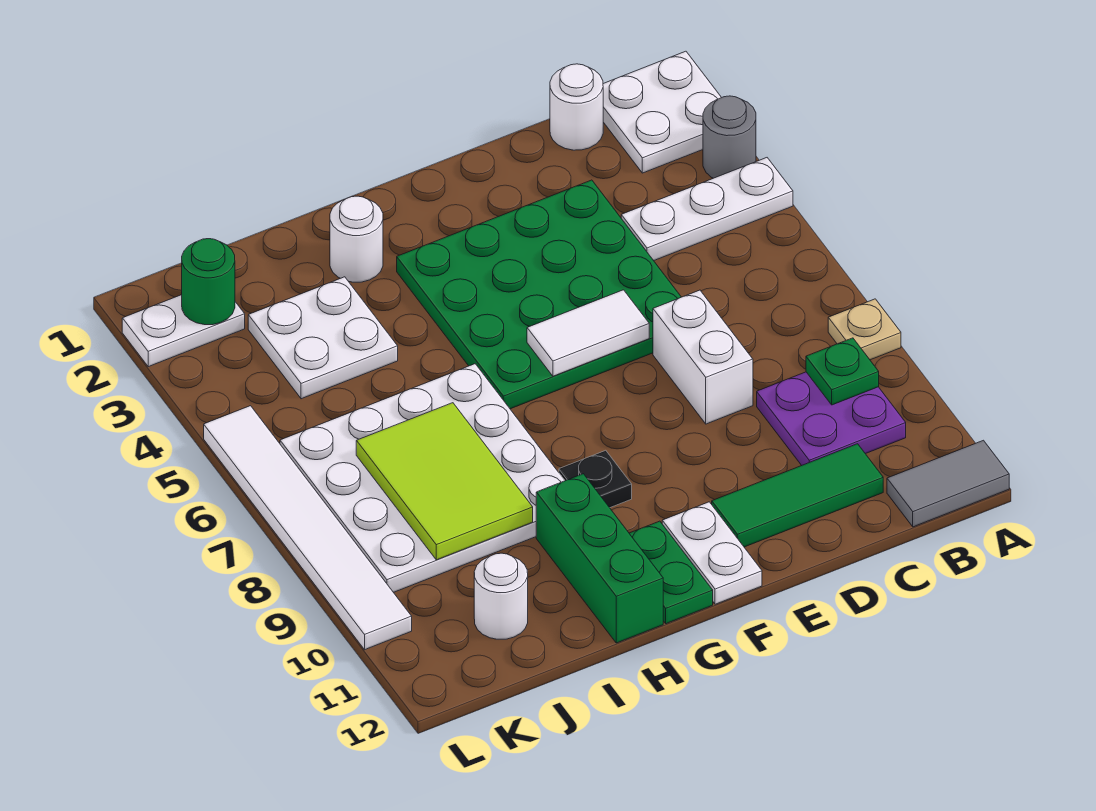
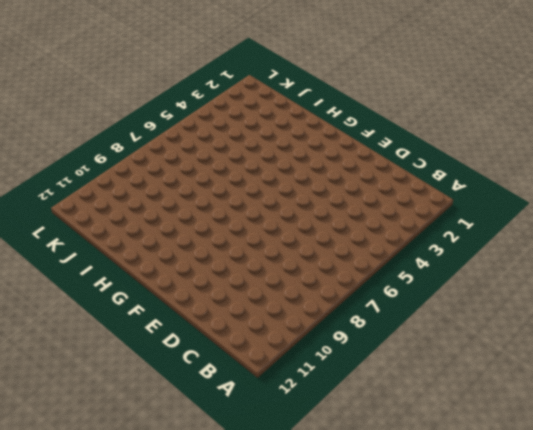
none -> white plate A1:B2 level 1
none -> grey round brick A3 level 1
none -> white plate A4:C4 level 1

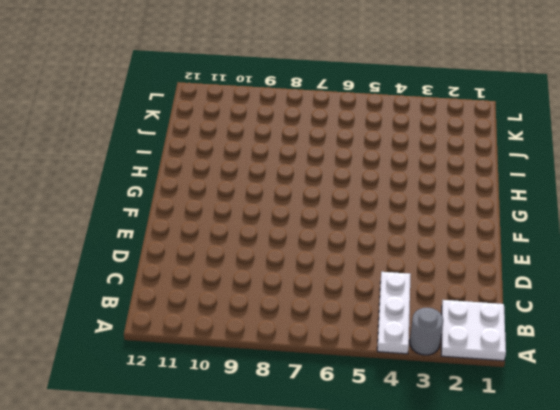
none -> tan plate A8 level 1
none -> grey tile A12:B12 level 1
none -> purple plate B9:C10 level 1

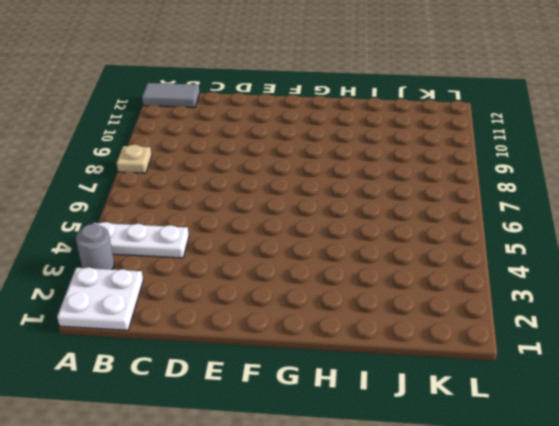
none -> purple plate B9:C10 level 1
none -> white round brick C1 level 1
none -> green tile C11:E11 level 1

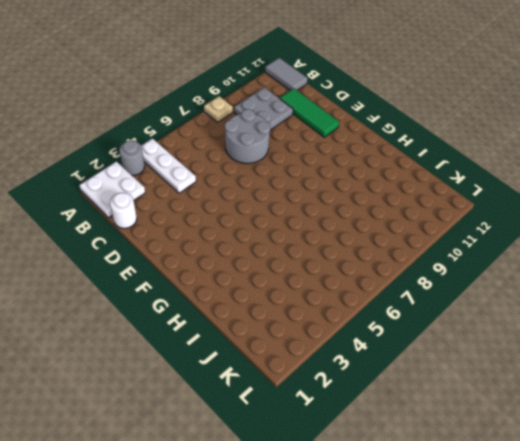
grey plate B9:C10 level 1 -> purple plate B9:C10 level 1
grey round brick C7:D8 level 1 -> white brick D7:D8 level 1
none -> green plate D3:G6 level 1
none -> white plate F11:F12 level 1
none -> black plate G9 level 1

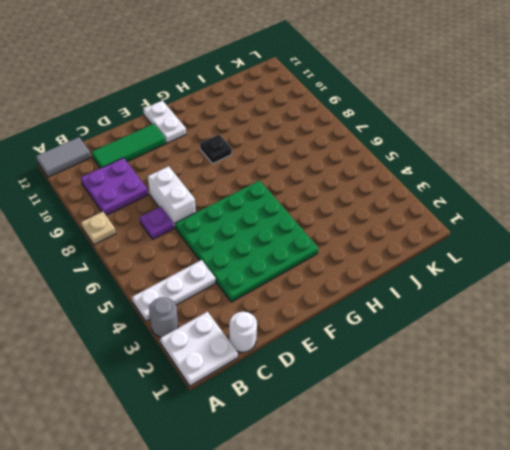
purple plate C7 level 1 -> none
none -> green plate G11:G12 level 1
none -> white round brick H2 level 1
none -> white plate H6:K9 level 1

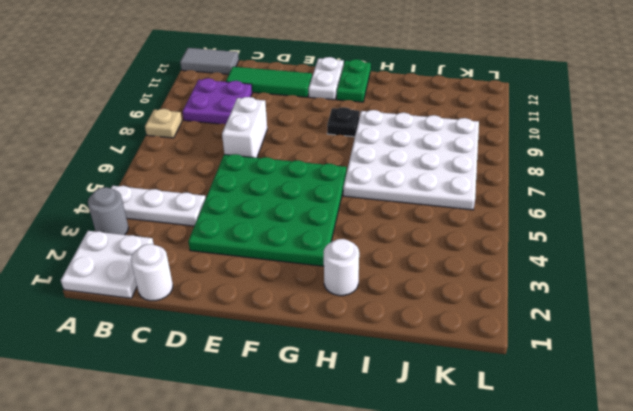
none -> green brick H10:H12 level 1
none -> white plate I3:J4 level 1
none -> white round brick J11 level 1

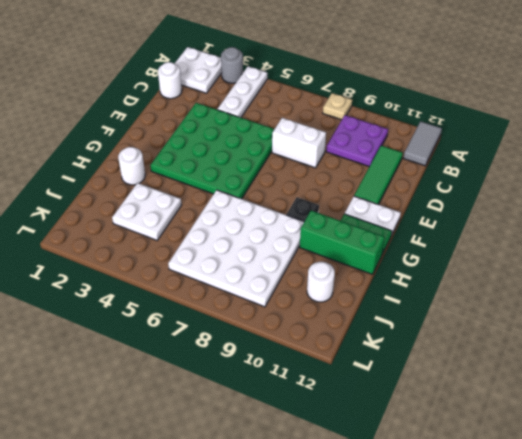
none -> white plate K2:L2 level 1
none -> white tile L5:L10 level 1
none -> green plate B9 level 2

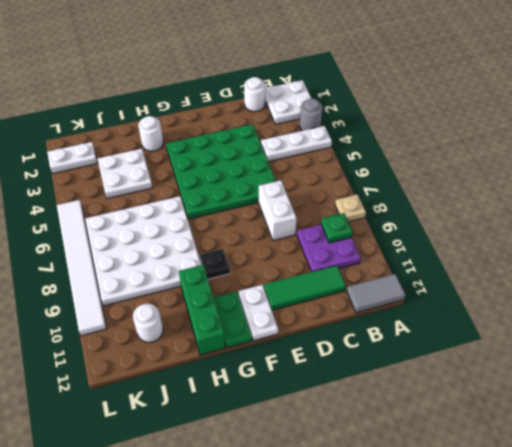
none -> white tile E6:F6 level 2
none -> lime tile I7:J9 level 2
none -> green round brick K2 level 2

